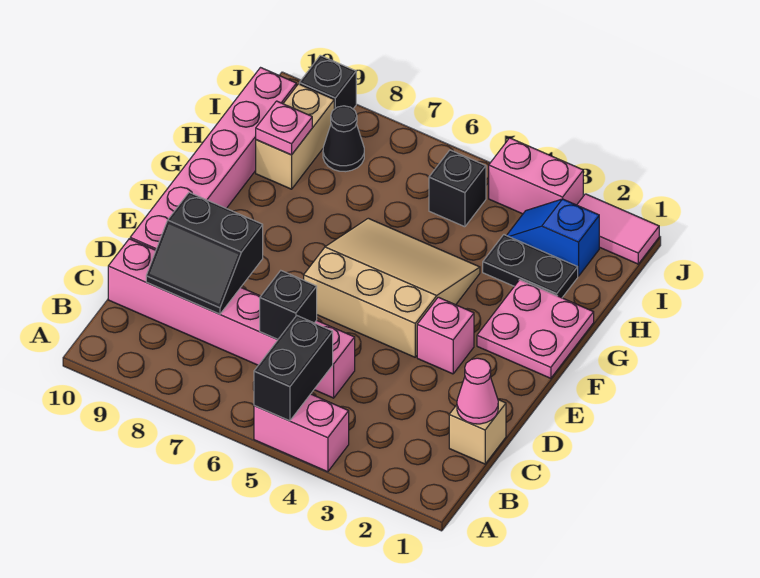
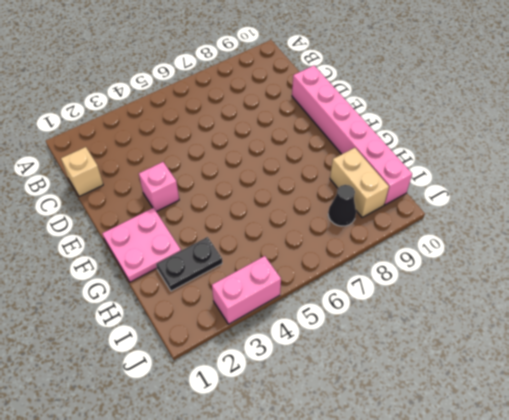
none -> pink brick A4:A5 level 1
none -> pink brick C5:C10 level 1
none -> tan slope E4:G6 level 1 top E

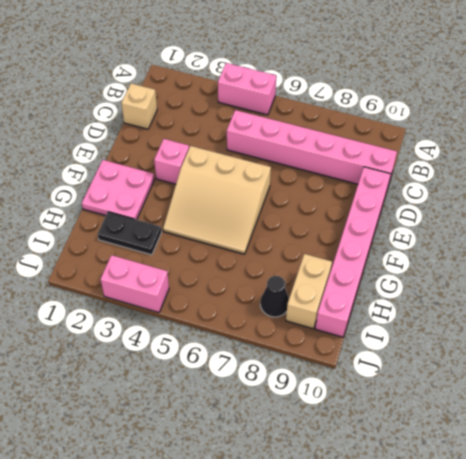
none -> blue slope I2:I3 level 1 top 2
none -> black brick I5 level 1
none -> pink tile J1:J2 level 1

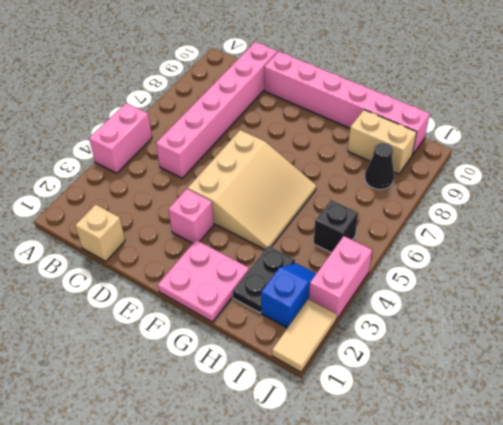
tan tile J1:J2 level 1 -> pink tile J1:J2 level 1
none -> black brick J9 level 1
none -> black brick A5:B5 level 2
none -> pink cone C1 level 2

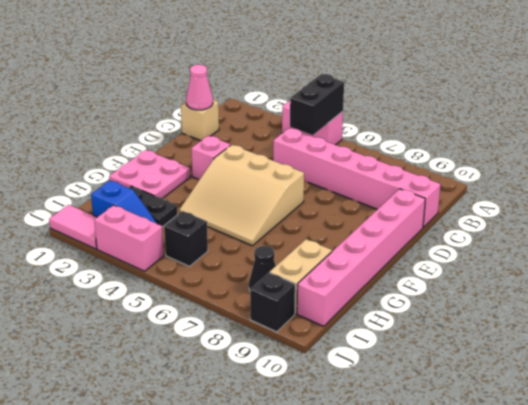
none -> black brick C6 level 2
none -> black slope C8:D9 level 2 top D
none -> pink plate H9 level 2

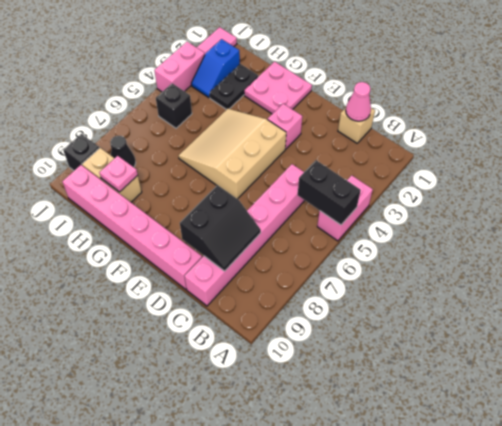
none -> black brick C6 level 2

